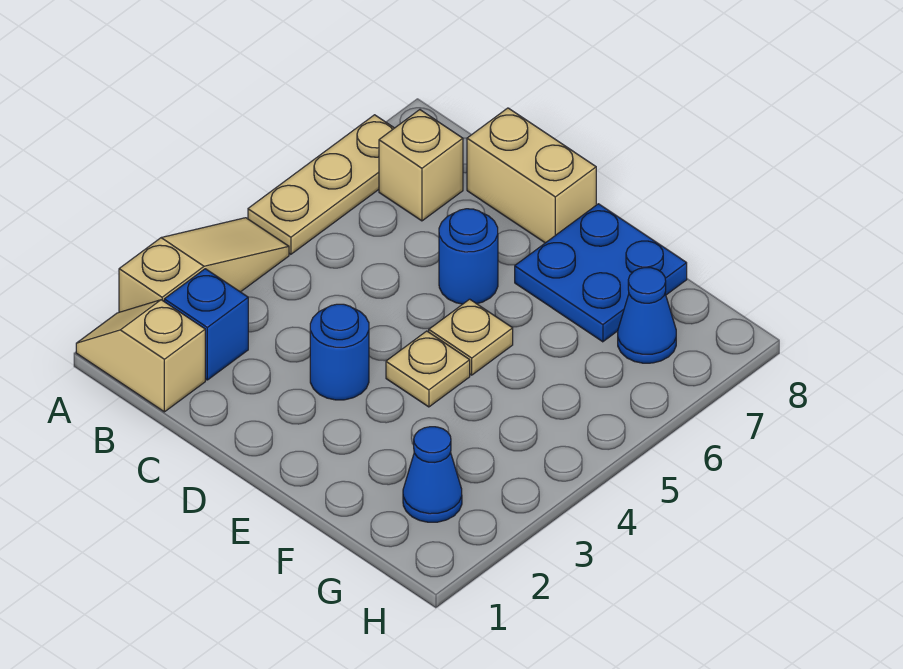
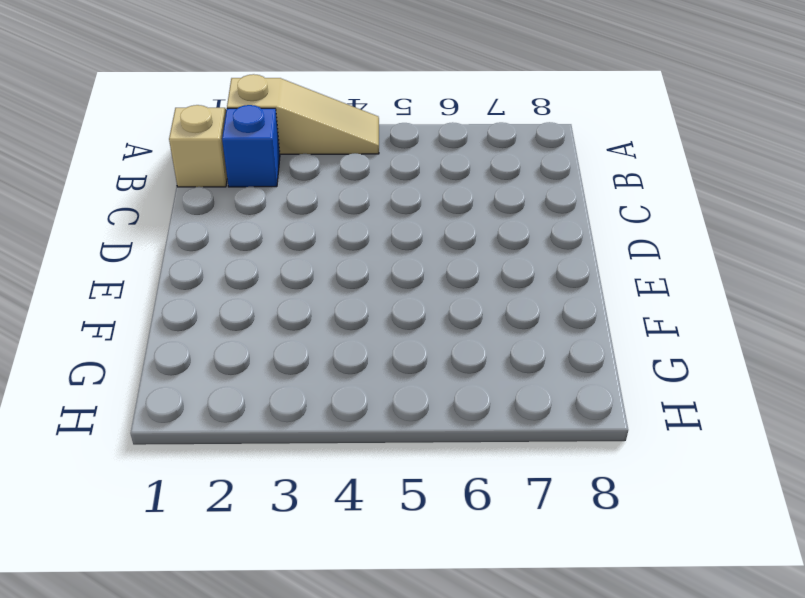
none -> tan plate A5:A7 level 1
none -> tan brick B7 level 1
none -> tan brick C8:D8 level 1

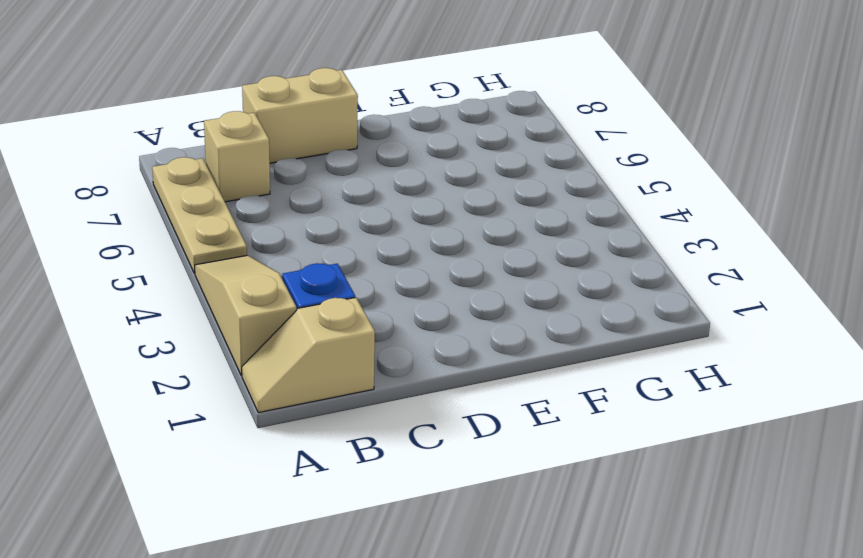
none -> blue round brick D3 level 1
none -> blue round brick D6 level 1
none -> tan plate E4 level 1

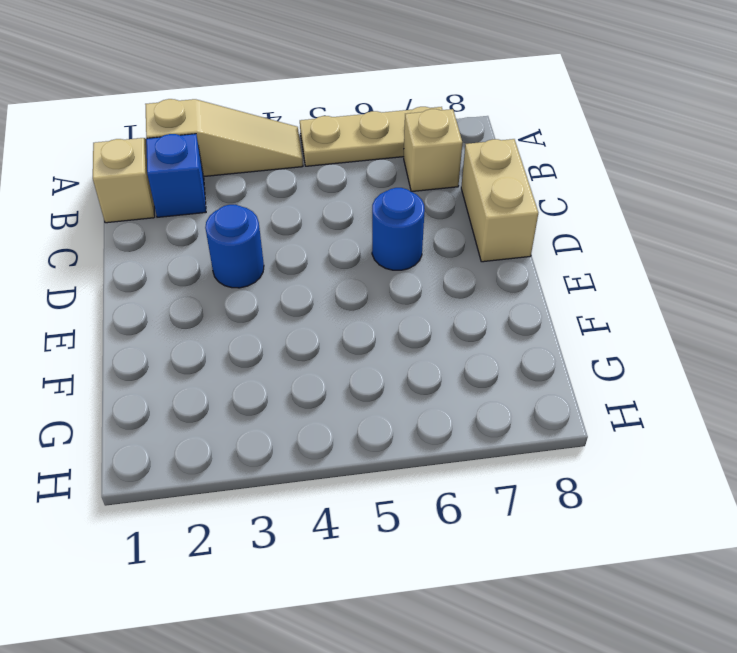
none -> tan plate E4 level 1
none -> tan plate E5 level 1
none -> blue plate E7:F8 level 1

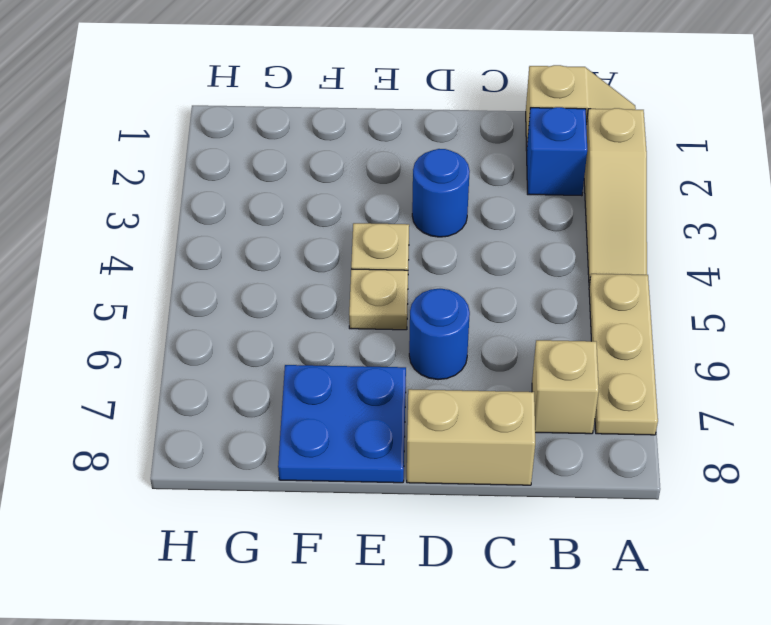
none -> blue cone G2 level 1
none -> blue cone G7 level 1

